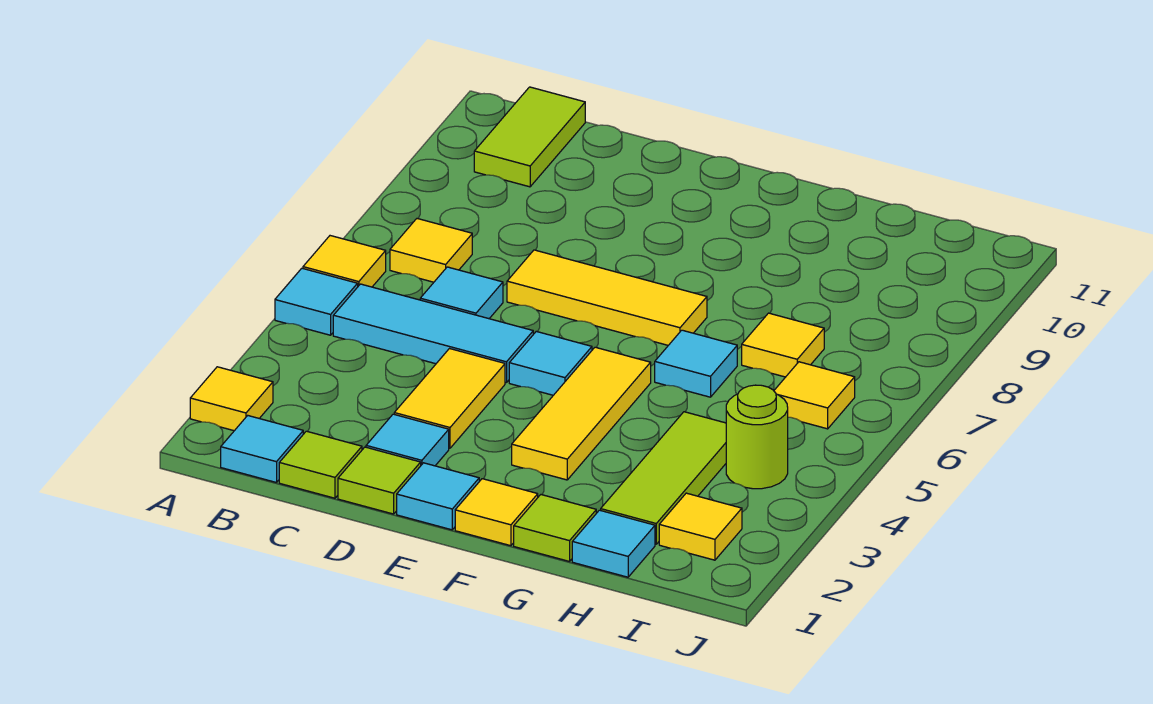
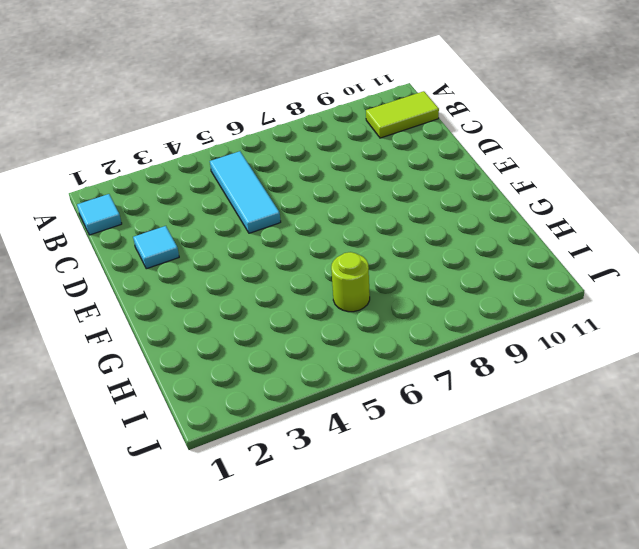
lime round brick H6 level 1 -> lime round brick I4 level 1
none -> yellow tile A2 level 1
none -> cyan tile A5 level 1
none -> yellow tile A6 level 1

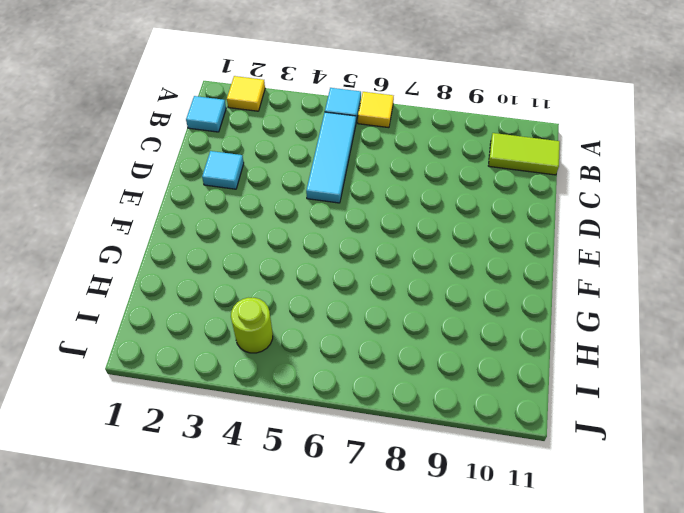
none -> yellow tile B7 level 1
none -> lime tile C1 level 1
none -> cyan tile C6 level 1

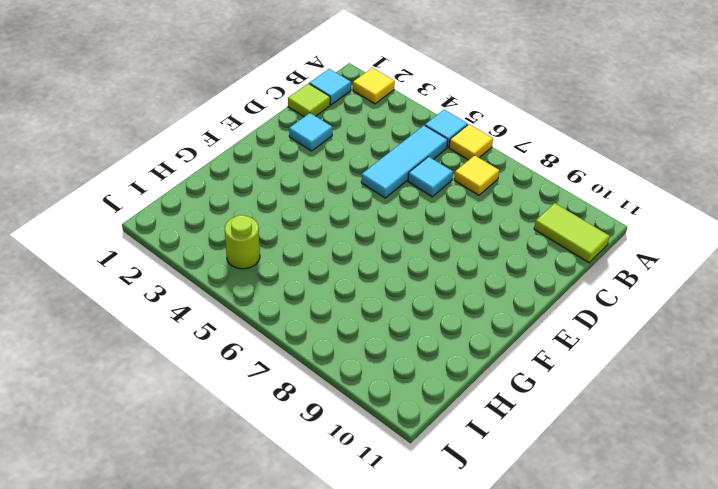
none -> lime tile D1 level 1
none -> yellow tile D3:D4 level 1
none -> yellow tile D7:F7 level 1

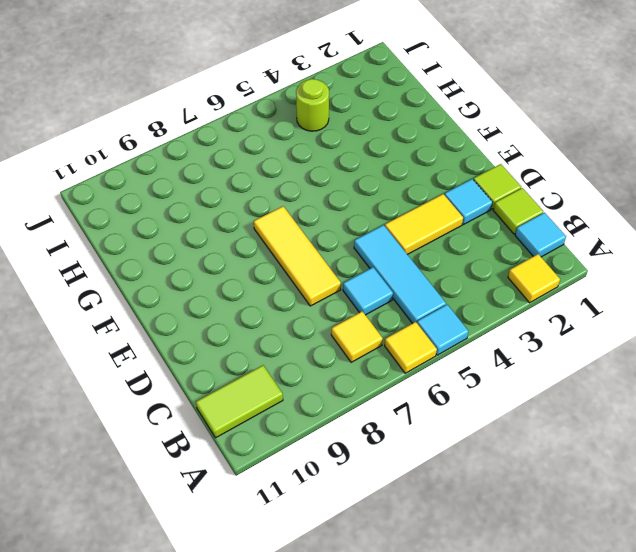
none -> cyan tile E1 level 1
none -> cyan tile E5 level 1
none -> yellow tile F1 level 1

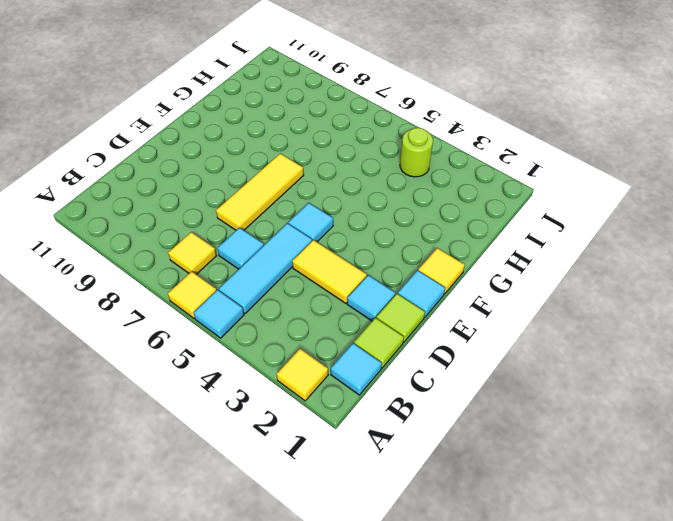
none -> lime tile B10:B11 level 1
none -> yellow tile F3:F5 level 1
none -> lime tile G1 level 1

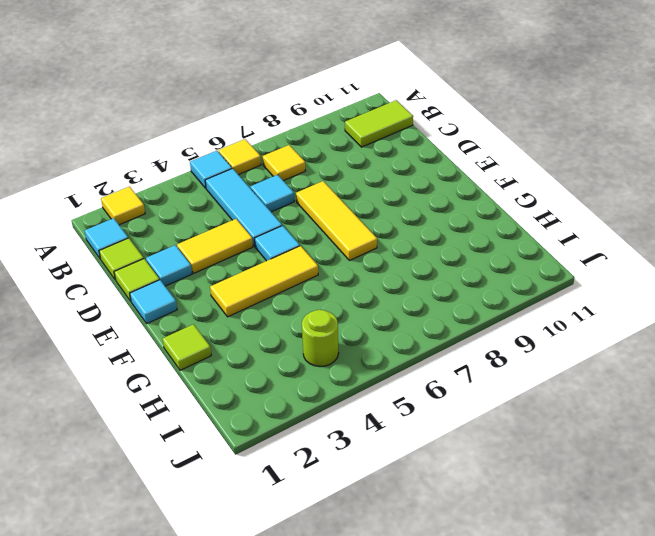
none -> yellow tile F1 level 1
none -> cyan tile G6 level 1
none -> cyan tile H1 level 1

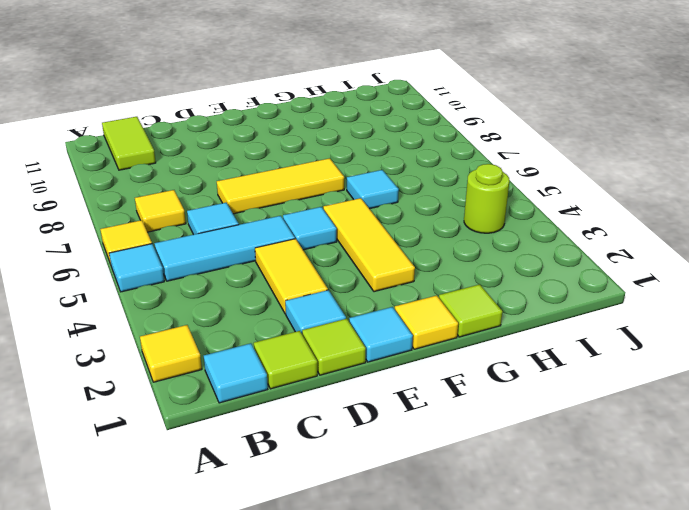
none -> cyan tile H1 level 1
none -> lime tile H2:H4 level 1
none -> yellow tile H7 level 1

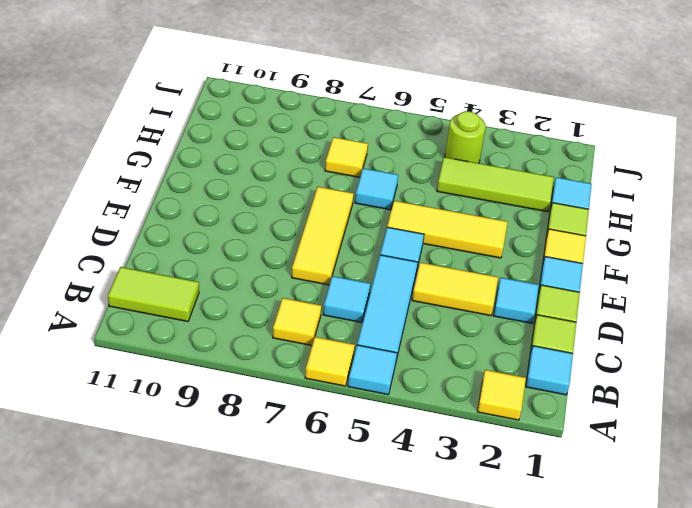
none -> yellow tile I2 level 1
none -> yellow tile I6 level 1

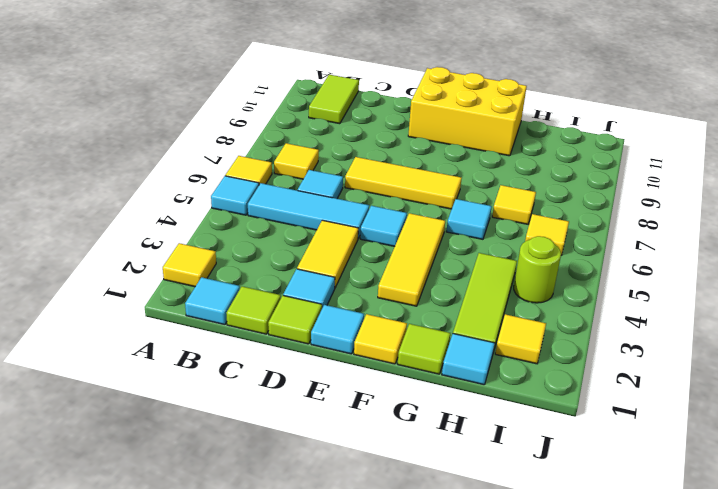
yellow brick E10:G11 level 1 -> none

